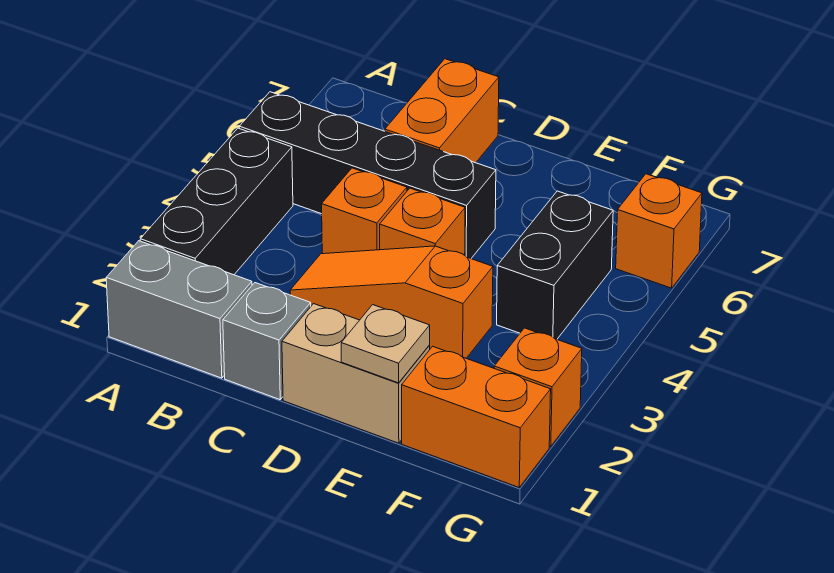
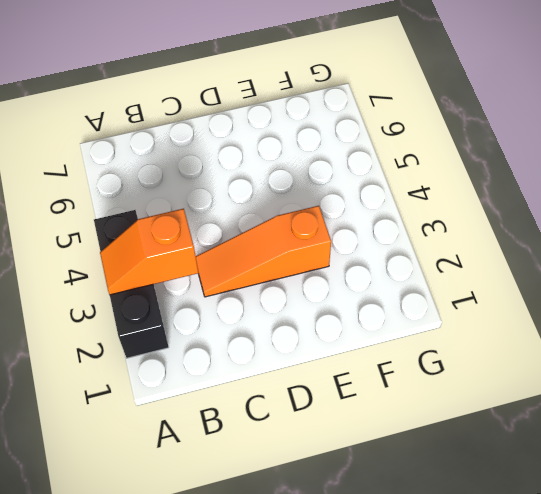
orange slope A3:B3 level 2 top B -> none
none -> grey brick A1:B1 level 1
none -> black brick A5:D5 level 1
none -> grey brick C1 level 1

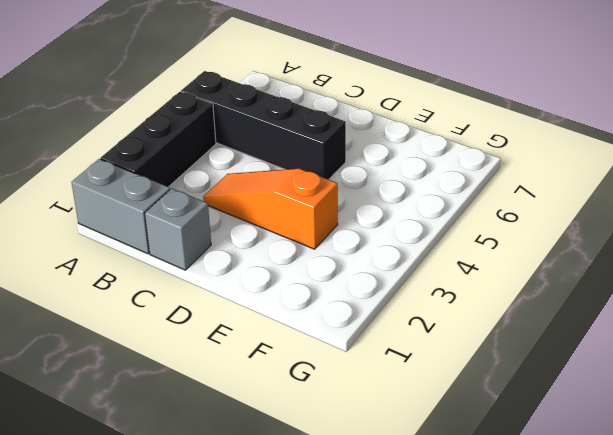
none -> orange brick C4 level 1
none -> orange brick C6:C7 level 1
none -> tan brick D1:E1 level 1

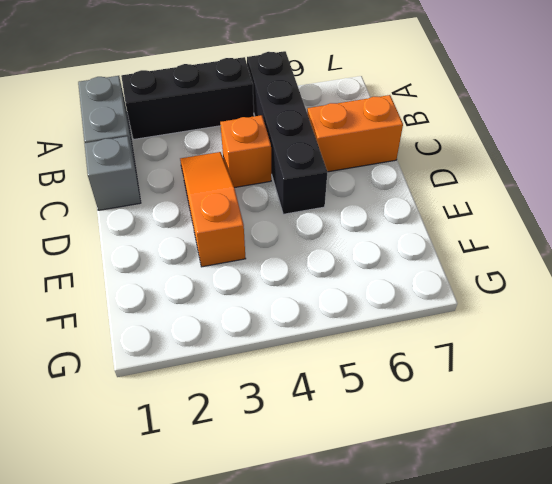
none -> tan brick D1:E1 level 1
none -> orange brick D4 level 1
none -> orange brick F1:G1 level 1

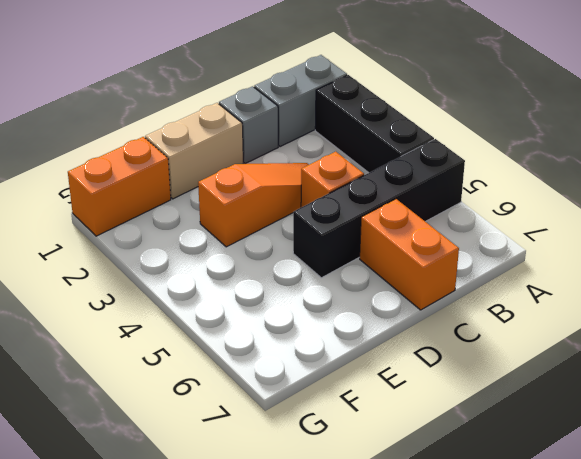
none -> orange brick D4 level 1
none -> black brick F4:F5 level 1
none -> orange brick G2 level 1

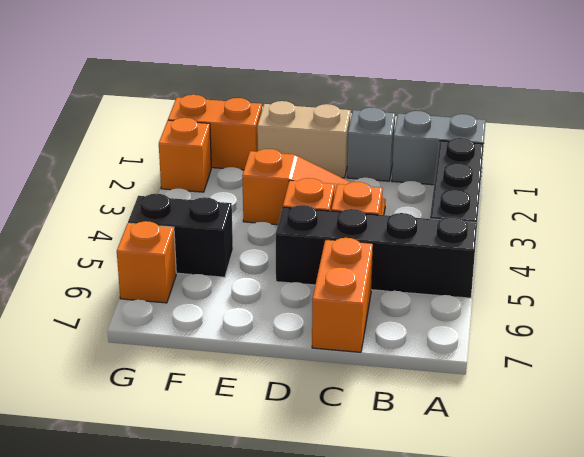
black brick F5:G5 level 1 -> black brick F4:F5 level 1
none -> tan plate E1 level 2

